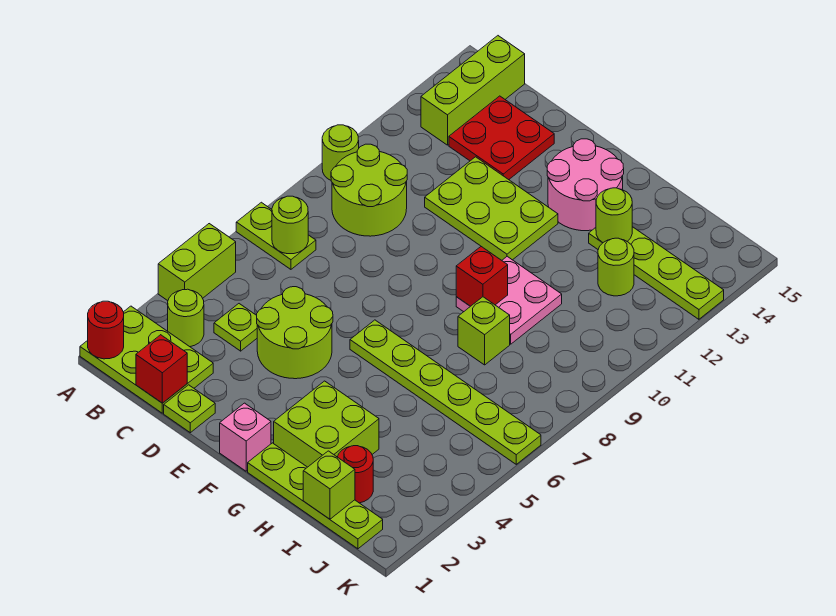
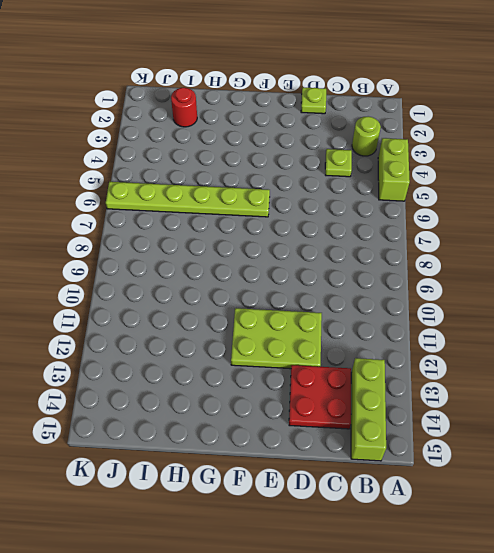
none -> lime plate A1:C2 level 1
none -> lime plate A7:B7 level 1
none -> lime round brick A10 level 1

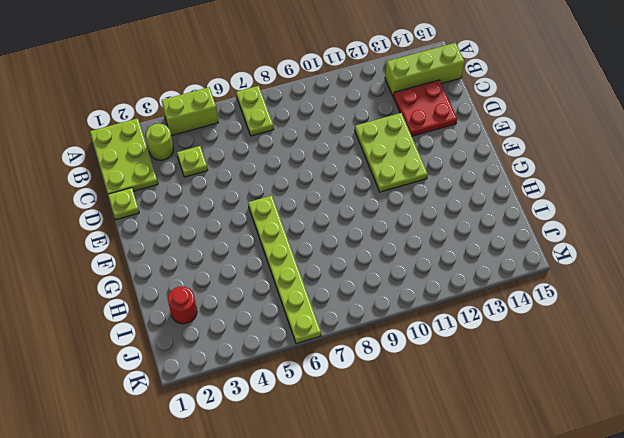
none -> lime round brick A10 level 1
none -> lime round brick B9:C10 level 1
none -> lime round brick D4:E5 level 1

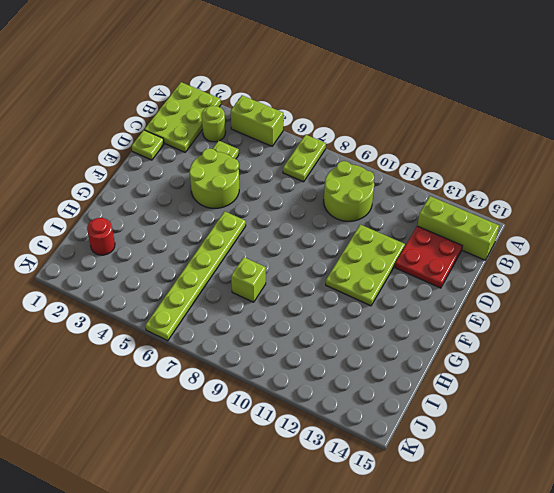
none -> lime round brick A10 level 1
none -> pink brick F1 level 1
none -> pink round brick F13:G14 level 1

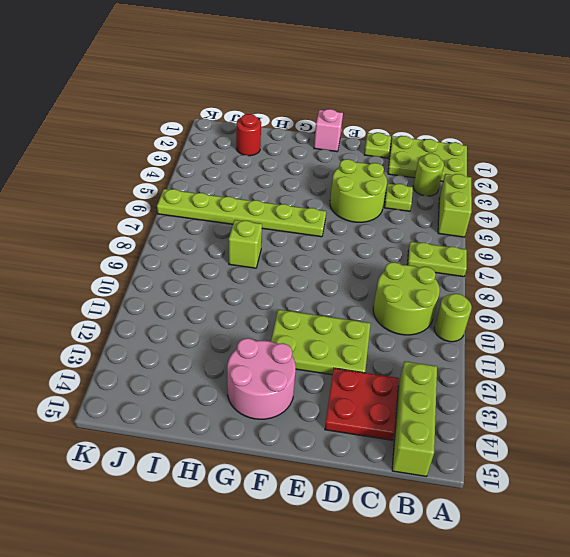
none -> lime plate G1:J1 level 1
none -> lime brick G2:H3 level 1
none -> pink plate G9:H10 level 1

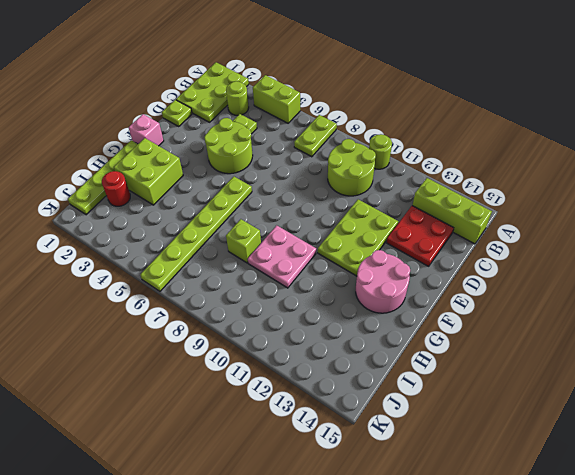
none -> lime plate H13:K13 level 1
none -> lime round brick I12 level 1
none -> red round brick A1 level 2

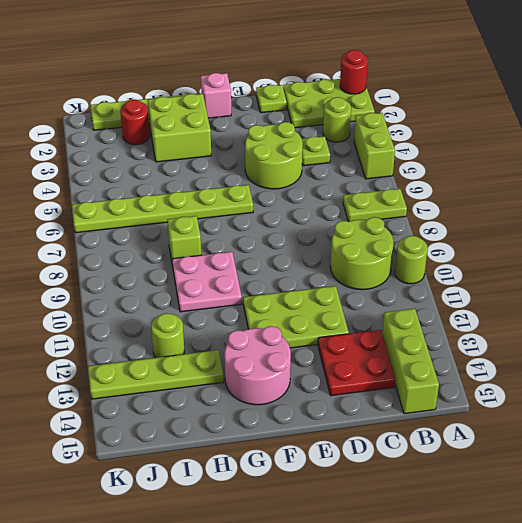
none -> lime round brick B7 level 2
none -> red brick C1 level 2
none -> red brick G9 level 2

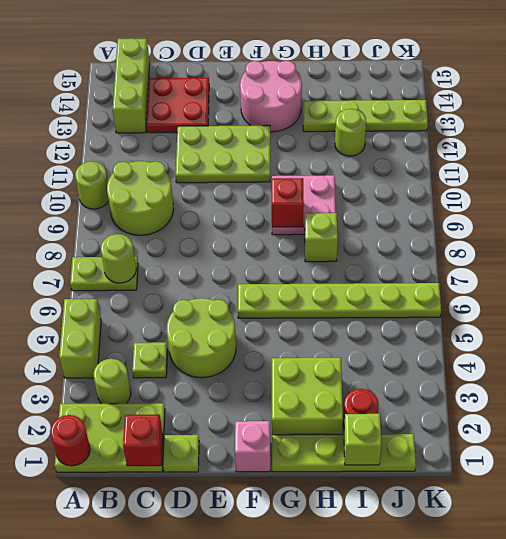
none -> lime round brick H13 level 2

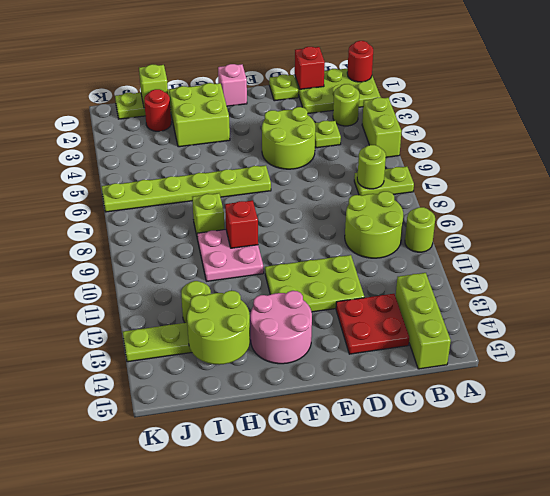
lime round brick H13:I14 level 2 -> lime round brick H13 level 2

